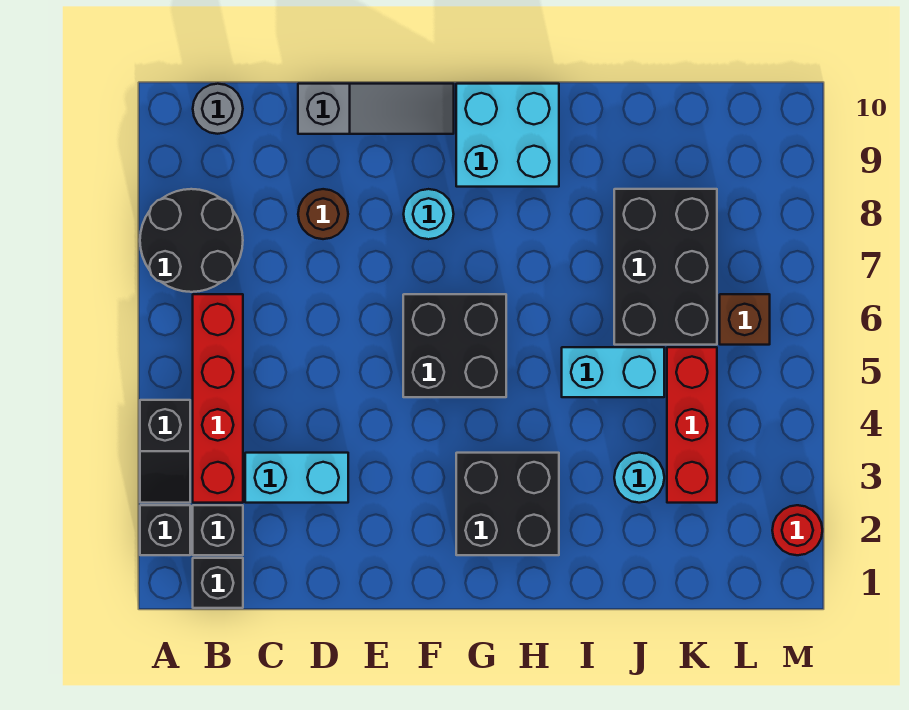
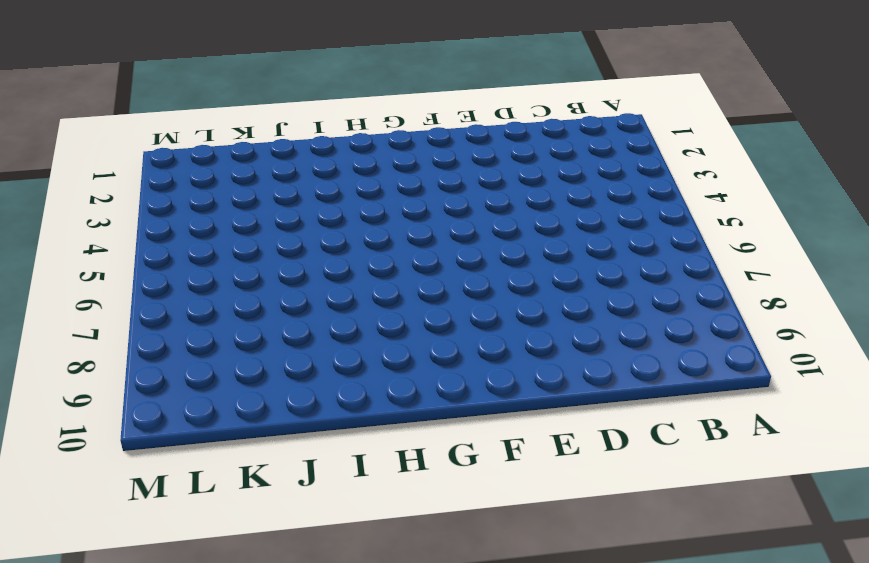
none -> black brick A2 level 1
none -> black slope A3:A4 level 1 top 4
none -> black round brick A7:B8 level 1

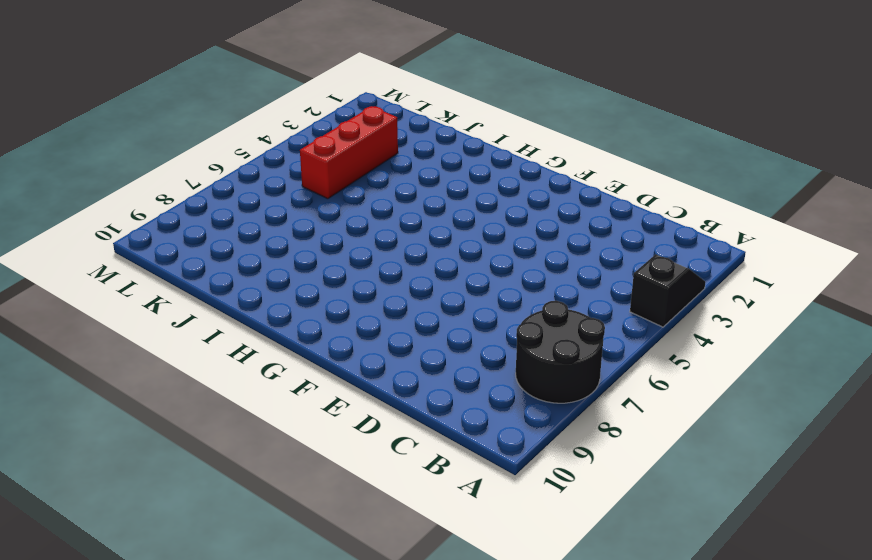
none -> black brick A2 level 1
none -> black brick B1 level 1
none -> black brick B2 level 1

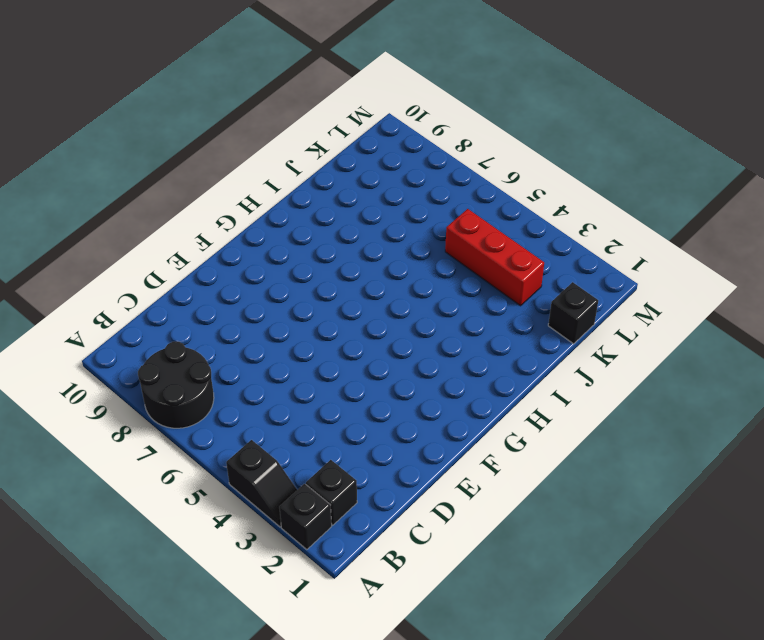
black brick K1 level 1 -> black brick B1 level 1
none -> red brick B3:B6 level 1
none -> grey round brick B10 level 1
none -> cyan brick C3:D3 level 1

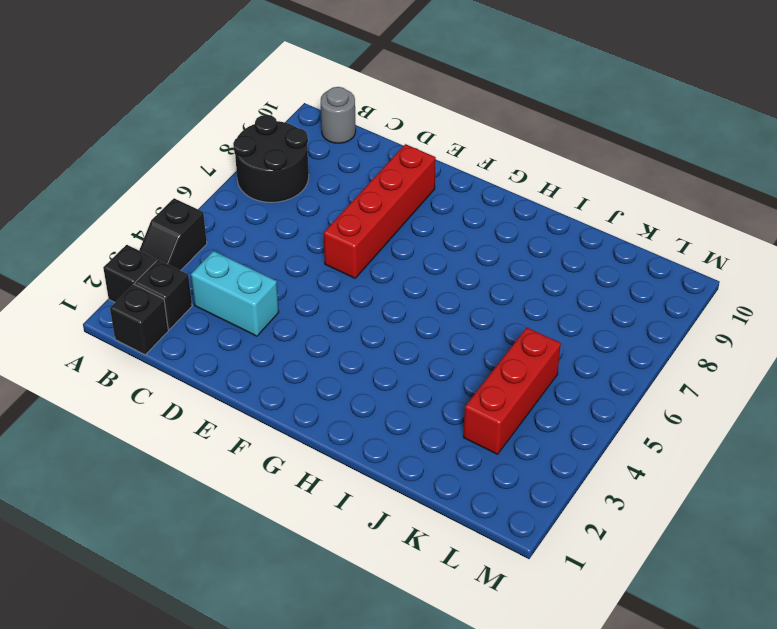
red brick E6:E9 level 1 -> red brick B3:B6 level 1
none -> brown round brick D8 level 1
none -> grey slope D10:F10 level 1 top D
none -> black brick F5:G6 level 1

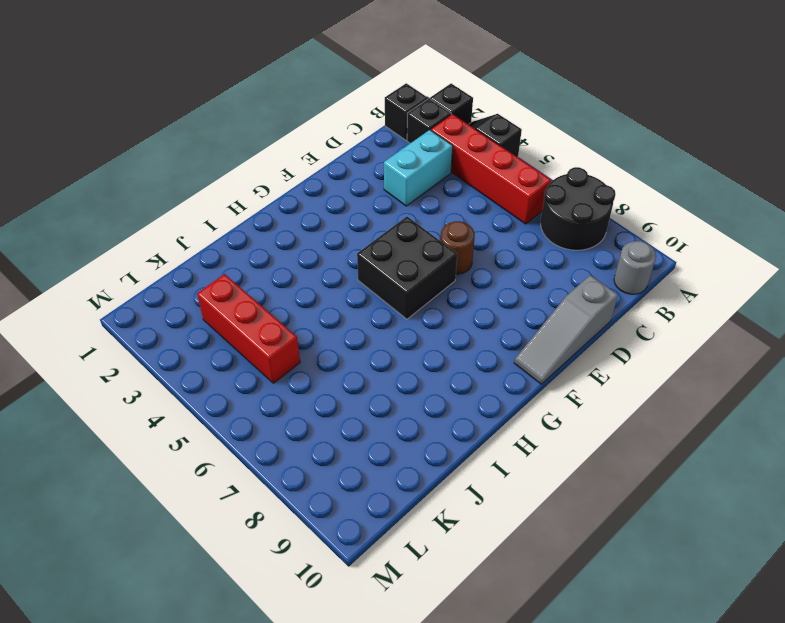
brown round brick E6 level 1 -> brown round brick D8 level 1
none -> cyan round brick F8 level 1
none -> black brick G2:H3 level 1
none -> cyan brick G9:H10 level 1

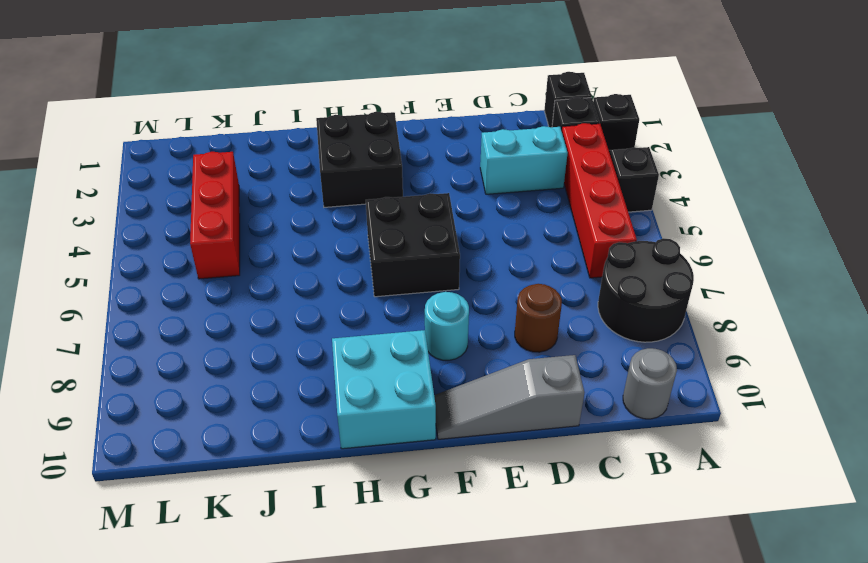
none -> cyan brick I5:J5 level 1
none -> cyan round brick J3 level 1
none -> black brick J6:K8 level 1

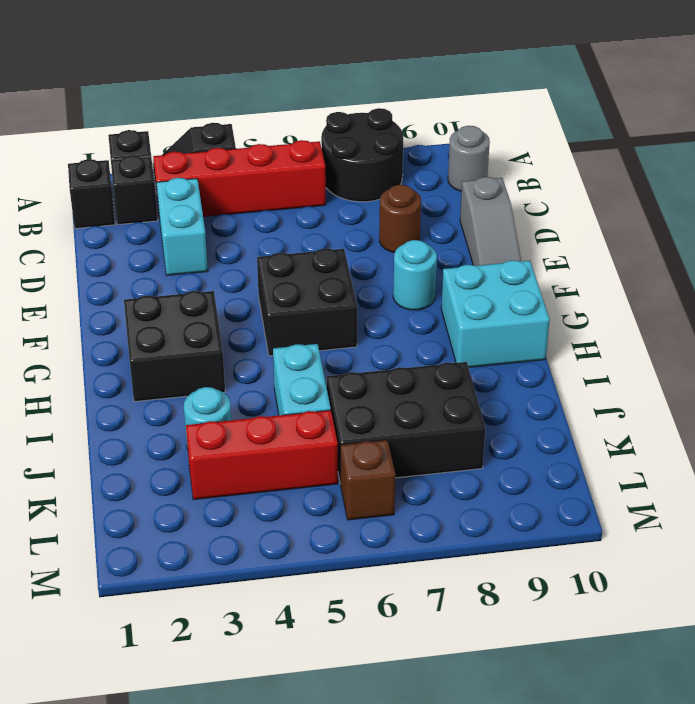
none -> red round brick M2 level 1

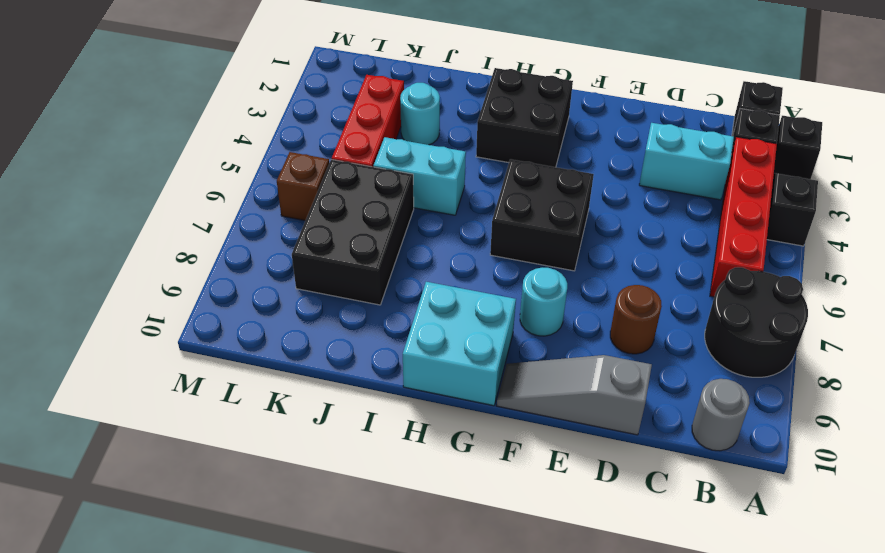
none -> red round brick M2 level 1

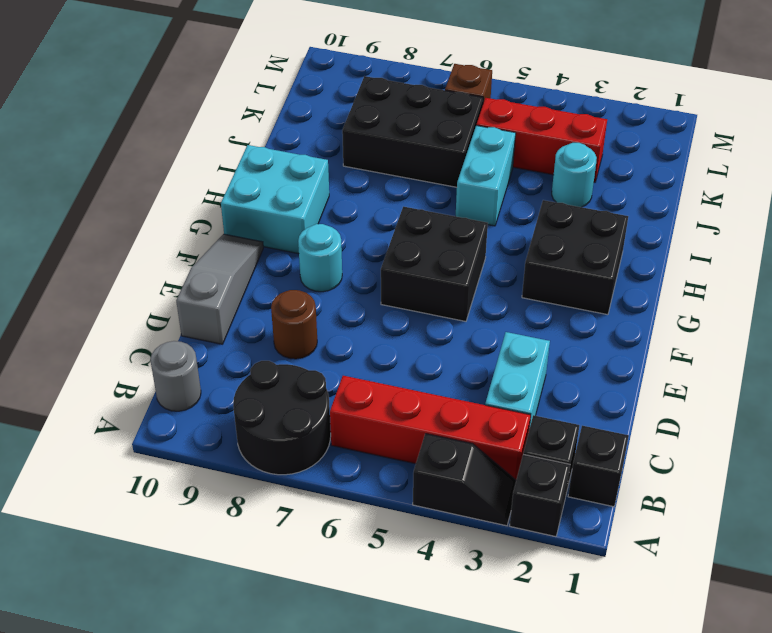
none -> red round brick M2 level 1

